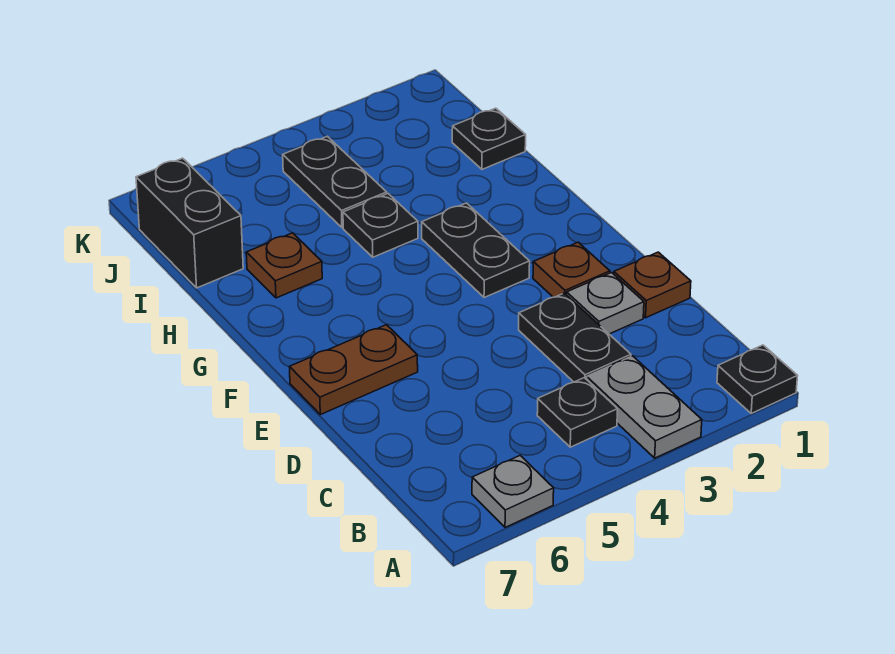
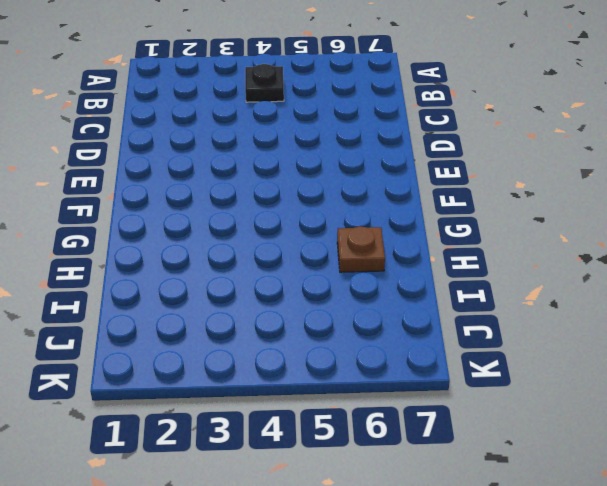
none -> black plate A1 level 1
none -> grey plate A3:B3 level 1
none -> grey plate A6 level 1

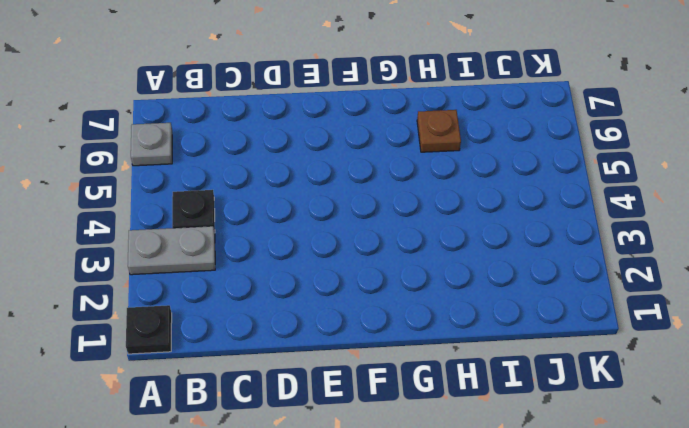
none -> black plate C3:D3 level 1
none -> brown plate D1 level 1
none -> grey plate D2 level 1

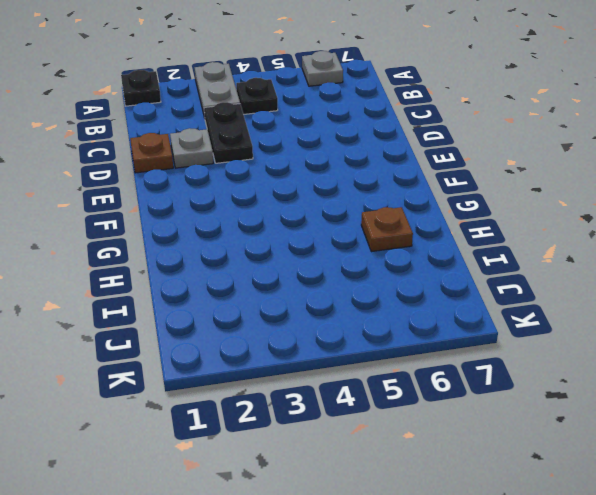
none -> brown plate E2 level 1
none -> brown plate E6:E7 level 1
none -> black plate F3:G3 level 1

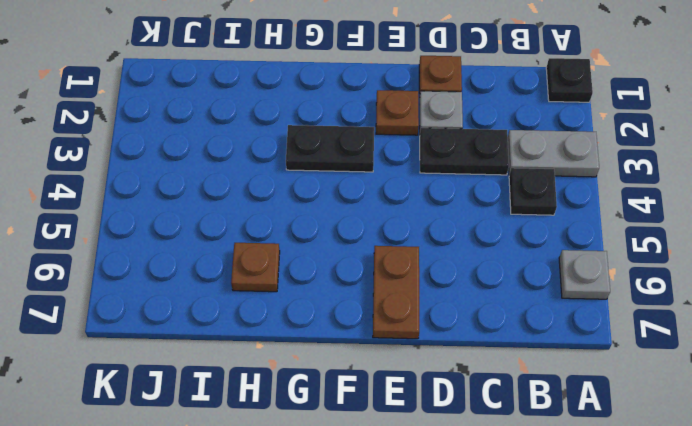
none -> black plate H4 level 1
none -> black plate I1 level 1
none -> black plate I4:J4 level 1

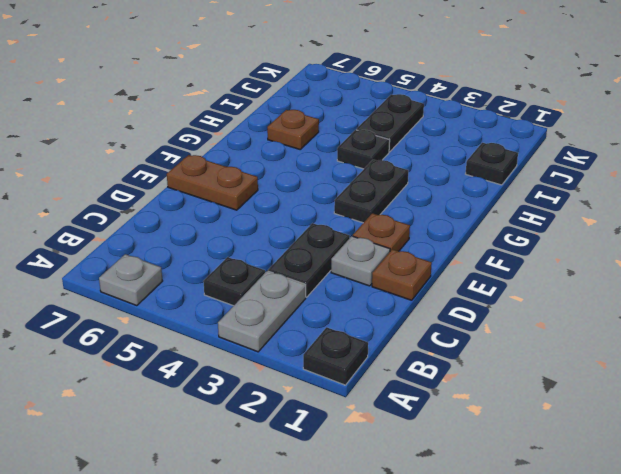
none -> black brick I7:J7 level 1

